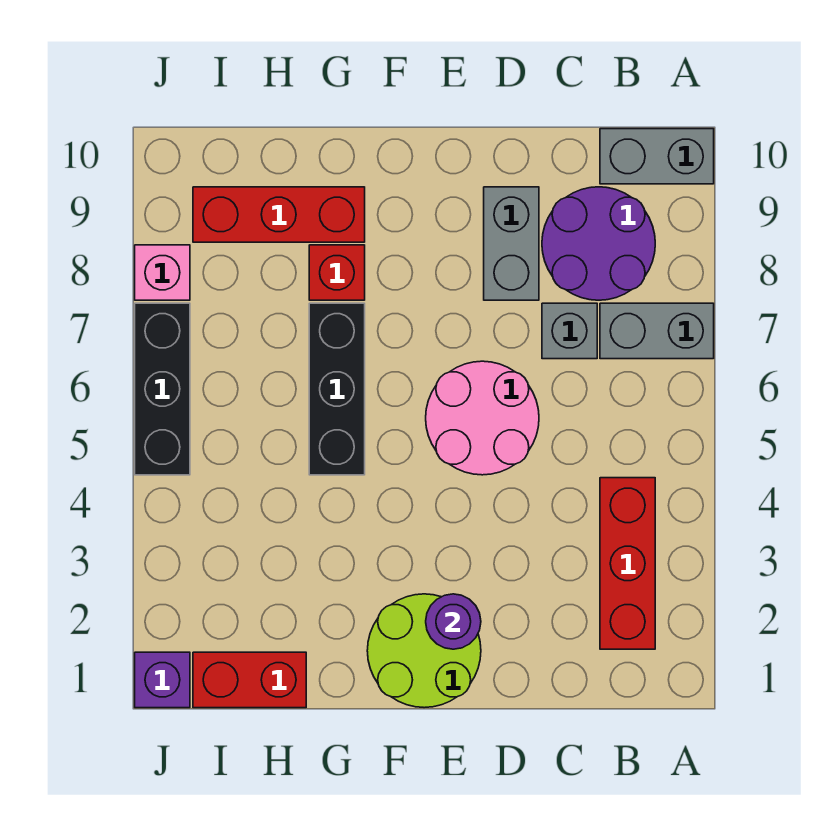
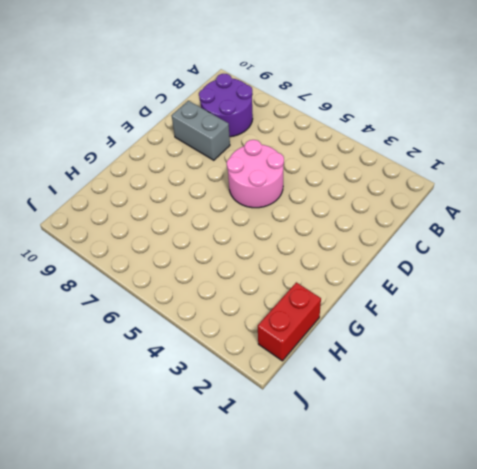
none -> grey brick A7:B7 level 1
none -> grey brick A10:B10 level 1
none -> red brick B2:B4 level 1

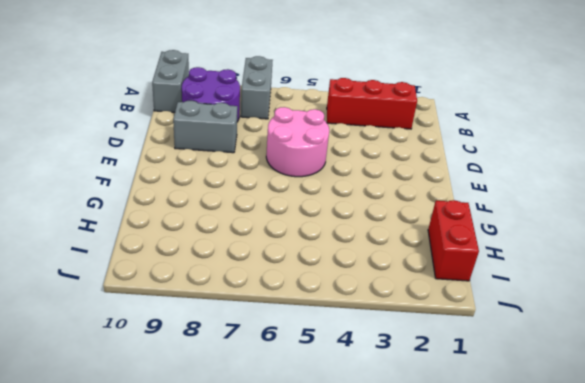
none -> grey brick C7 level 1
none -> lime round brick E1:F2 level 1
none -> black brick G5:G7 level 1

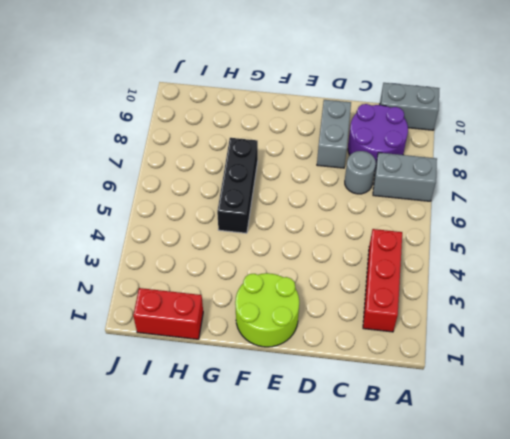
grey round brick C7 level 1 -> grey brick C7 level 1
none -> pink round brick D5:E6 level 1
none -> red brick G8 level 1
none -> red brick G9:I9 level 1

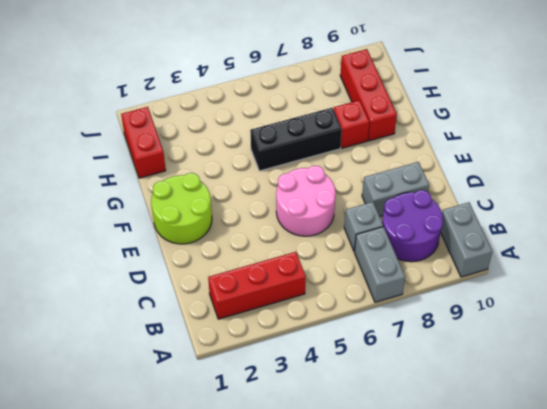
none -> purple brick J1 level 1
none -> black brick J5:J7 level 1
none -> pink brick J8 level 1

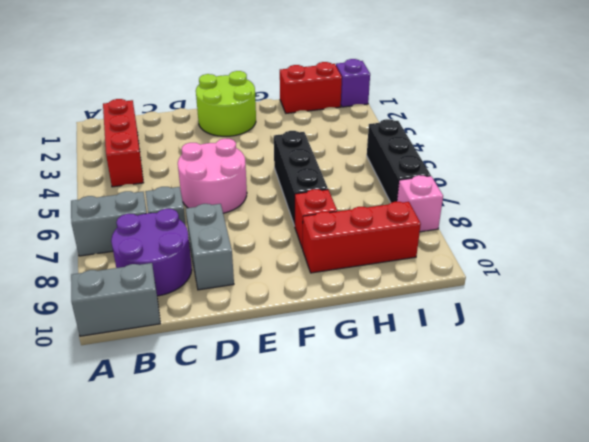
none -> purple round brick E2 level 2

